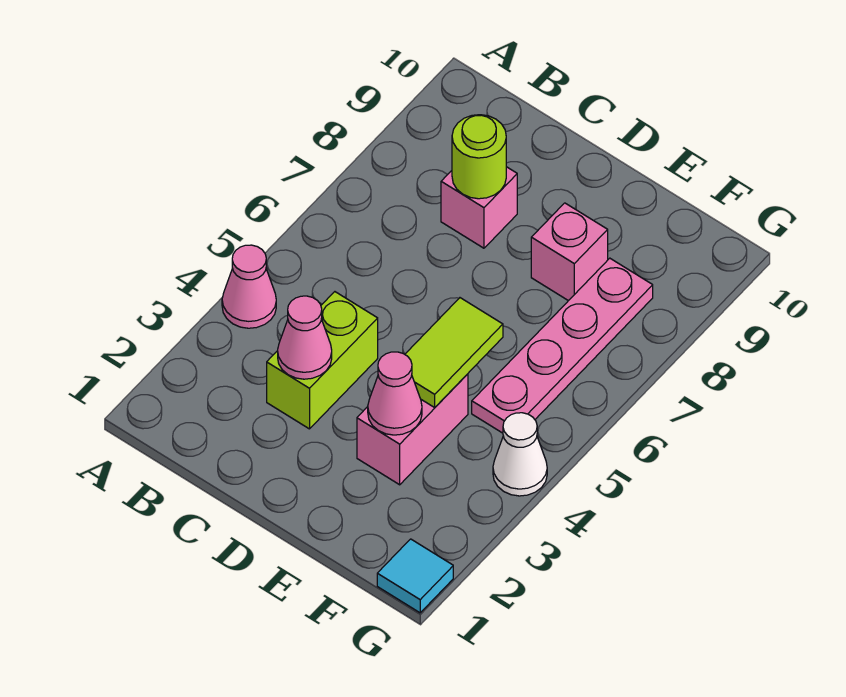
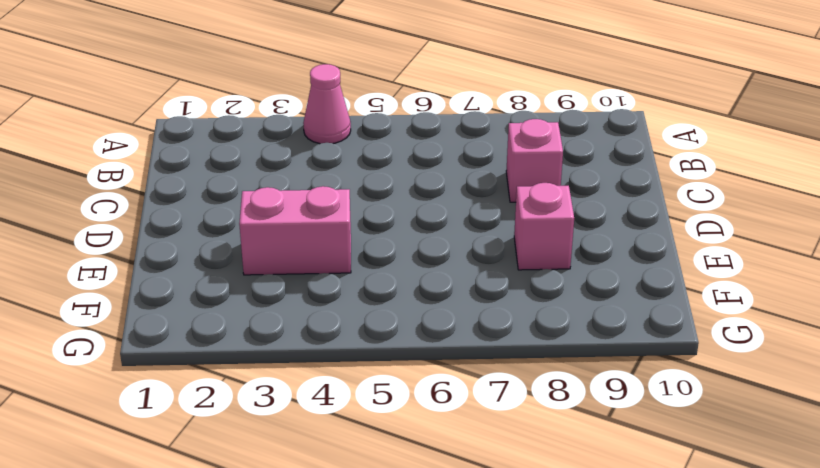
none -> lime brick C3:C4 level 1
none -> pink plate F5:F8 level 1
none -> cyan tile G1 level 1

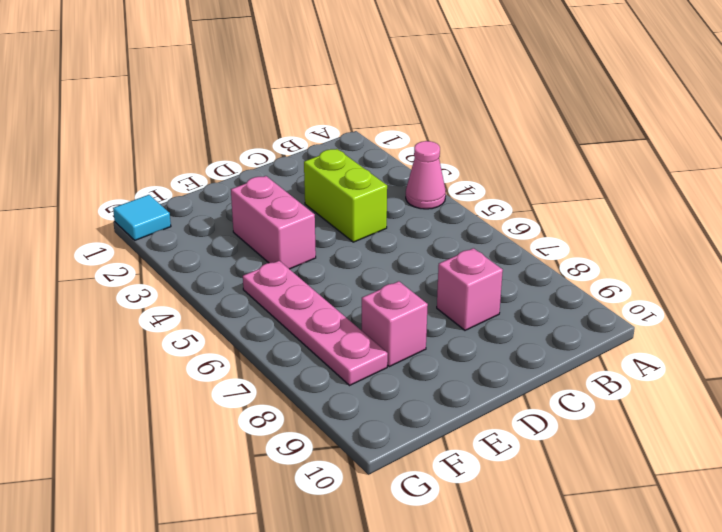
none -> white cone G4 level 1
none -> pink cone C3 level 2
none -> lime round brick C8 level 2

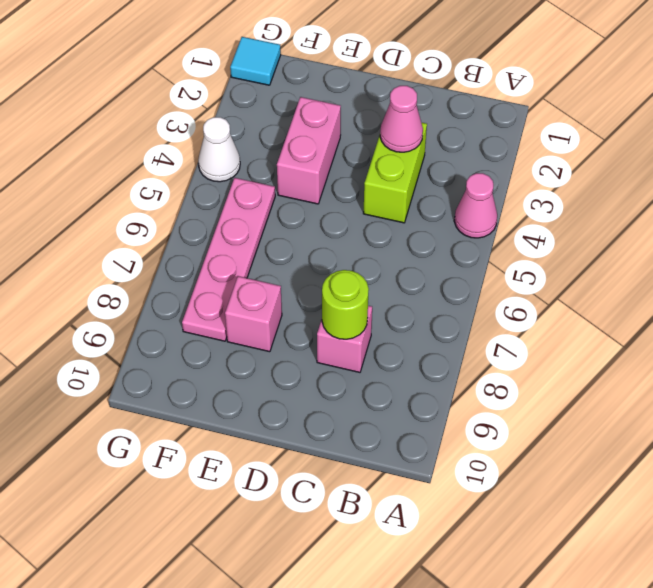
none -> pink cone E3 level 2
none -> lime tile E4:E5 level 2

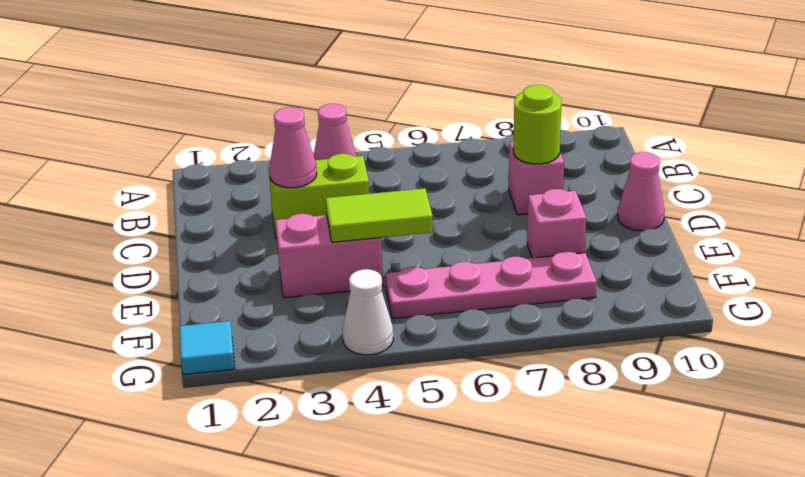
pink cone D10 level 1 -> pink cone E3 level 2

